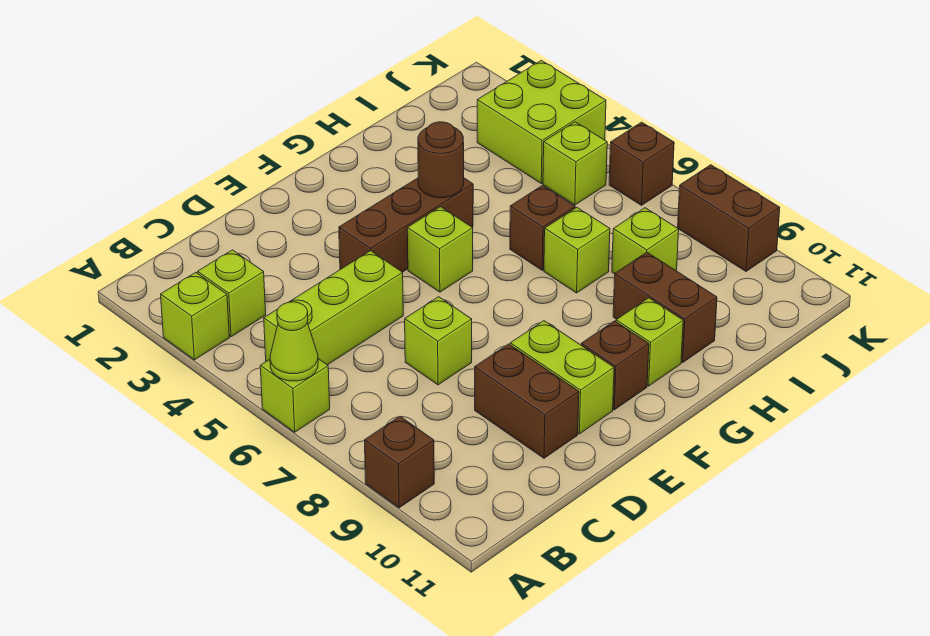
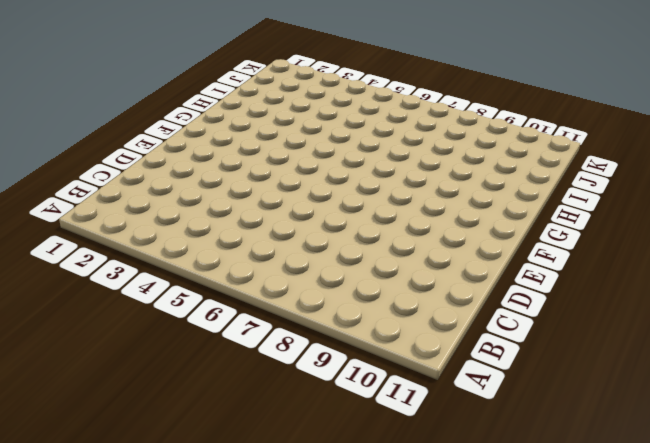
none -> lime brick A3 level 1
none -> lime brick A6 level 1
none -> brown brick A9 level 1

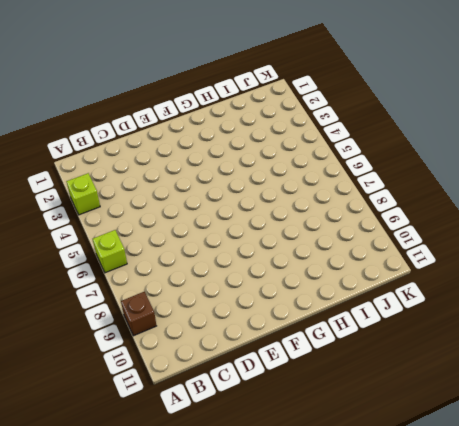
none -> lime brick B3 level 1
none -> lime brick B5:D5 level 1
none -> lime brick D7 level 1

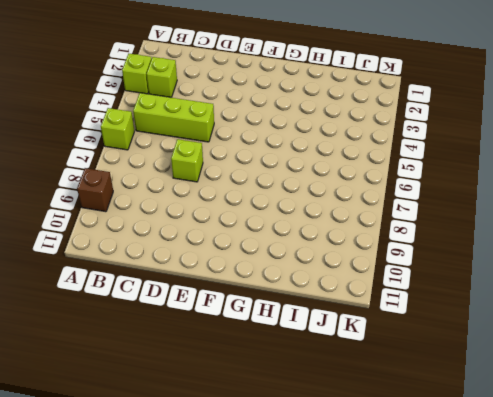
none -> brown brick D9:D10 level 1
none -> brown brick E4:G4 level 1
none -> lime brick E9:E10 level 1

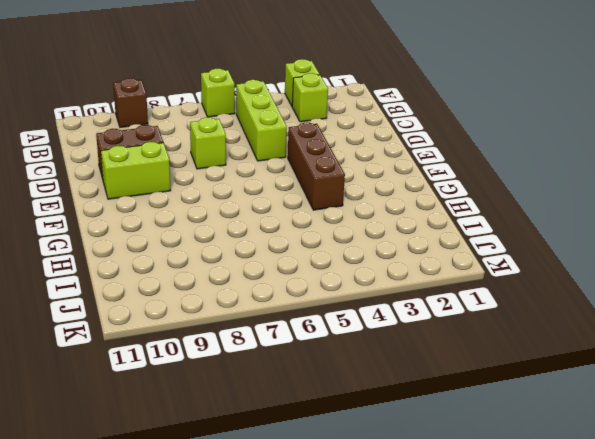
none -> lime brick F5 level 1
none -> brown brick F10 level 1
none -> lime brick G10 level 1

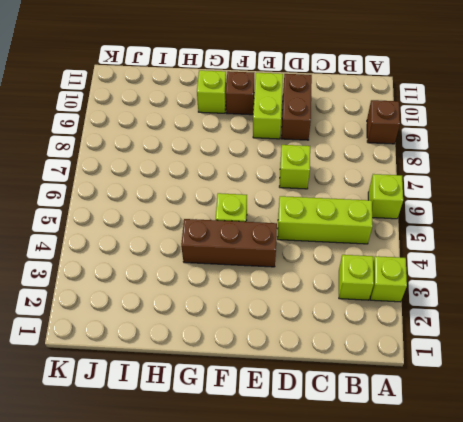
none -> brown brick H6 level 1
none -> lime brick H7 level 1
none -> brown brick H9:H10 level 1

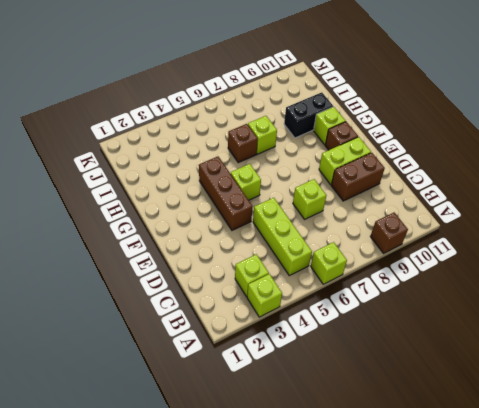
black brick H9:H10 level 1 -> brown brick H9:H10 level 1
none -> lime brick I8 level 1
none -> lime brick J3:K4 level 1
none -> lime brick J5 level 1

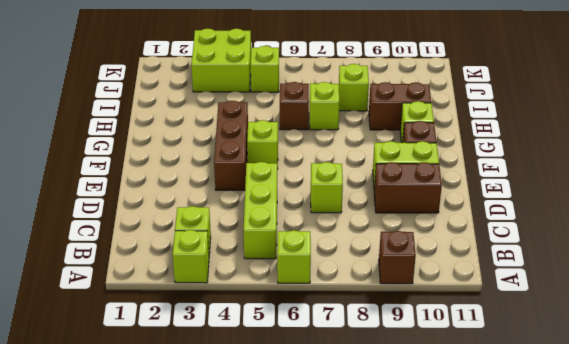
none -> brown brick K6 level 1
none -> brown brick K8:K9 level 1
none -> lime cone A6 level 2

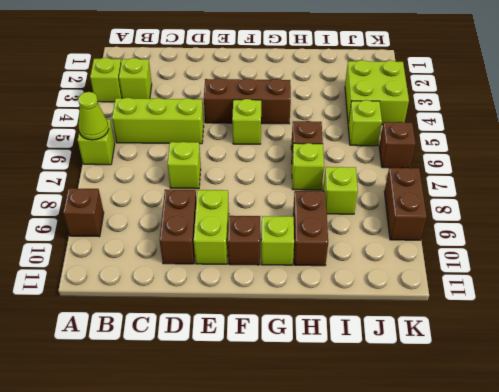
none -> brown round brick G4 level 2

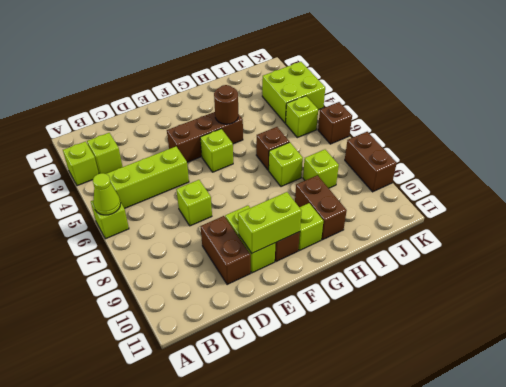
lime brick E10:F10 level 2 -> none
none -> brown brick A9 level 1

